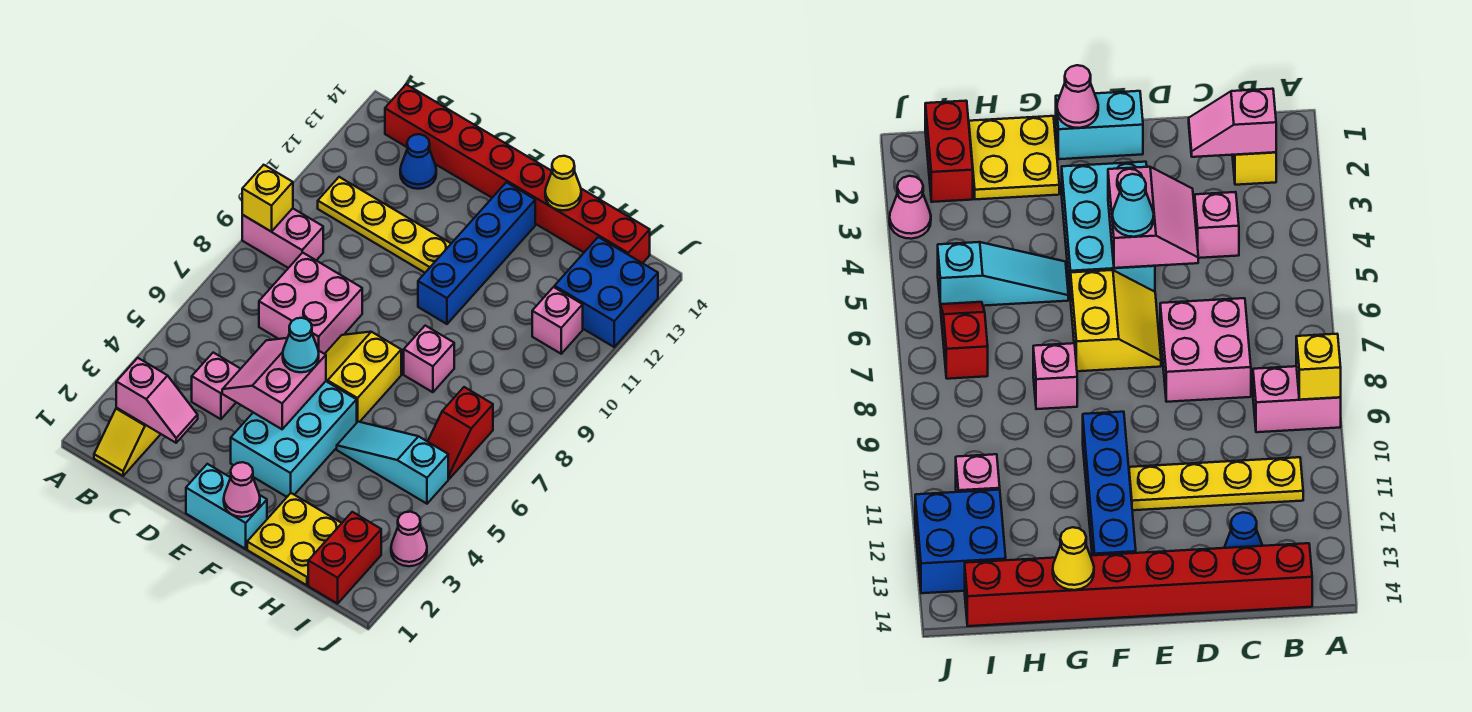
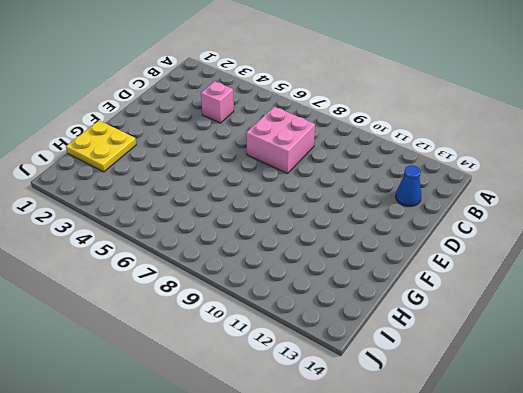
none -> pink brick A9:B9 level 1
none -> yellow slope B1:B2 level 1 top 2
none -> yellow plate B11:E11 level 1

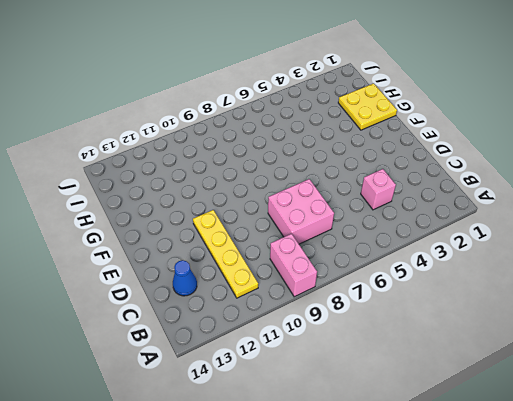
none -> yellow slope B1:B2 level 1 top 2
none -> red brick B14:I14 level 1
none -> cyan brick E1:F1 level 1

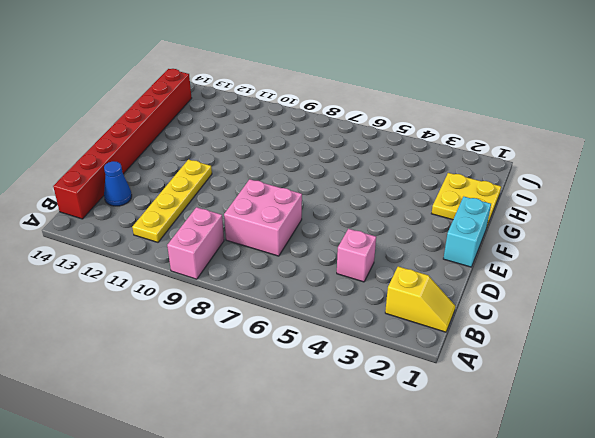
none -> cyan brick E3:F5 level 1
none -> yellow slope E6:F7 level 1 top F
none -> blue brick F10:F13 level 1

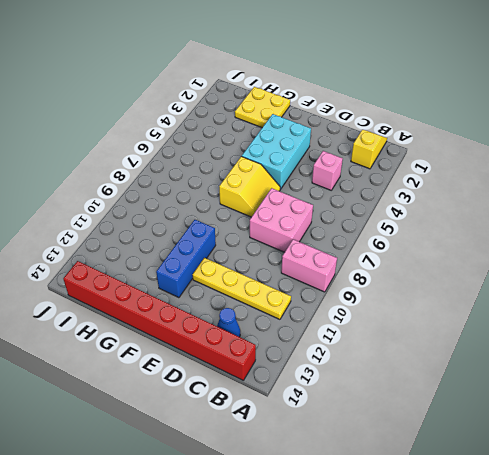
blue brick F10:F12 level 1 -> blue brick F10:F13 level 1
none -> cyan brick E1:F1 level 1
none -> cyan slope G5:I5 level 1 top I
none -> pink brick G8 level 1

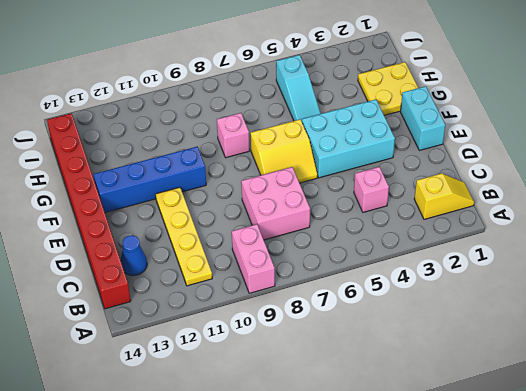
none -> red brick I1:I2 level 1
none -> red slope I6:I7 level 1 top 7
none -> pink brick I11 level 1

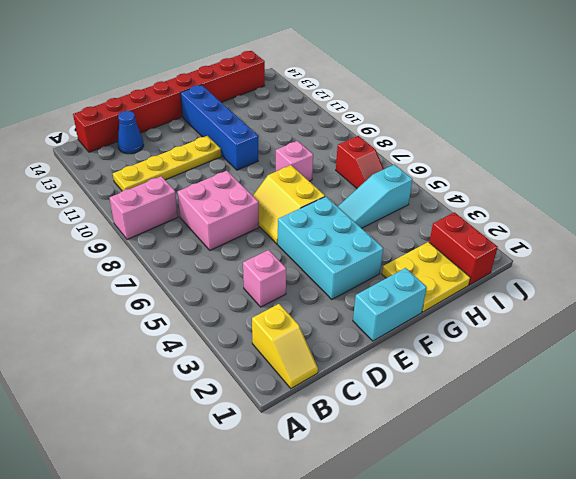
none -> pink brick I11 level 1
none -> blue brick I12:J13 level 1
none -> pink cone J3 level 1

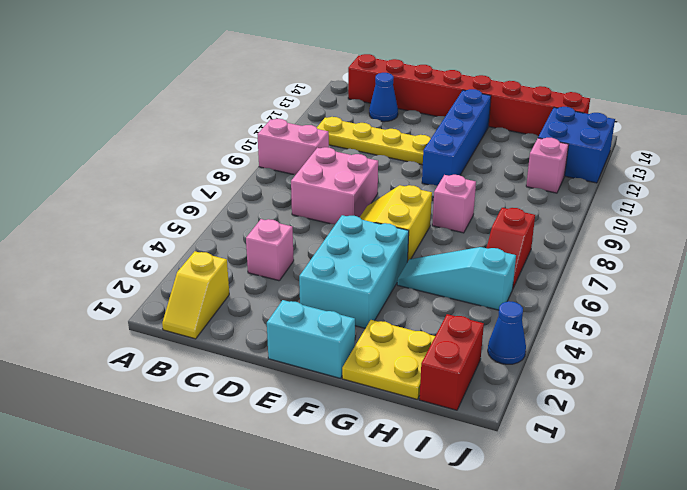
blue cone J3 level 1 -> pink cone J3 level 1
none -> yellow brick A9 level 2
none -> pink slope B2:C2 level 2 top B
none -> pink slope D4:E5 level 2 top E

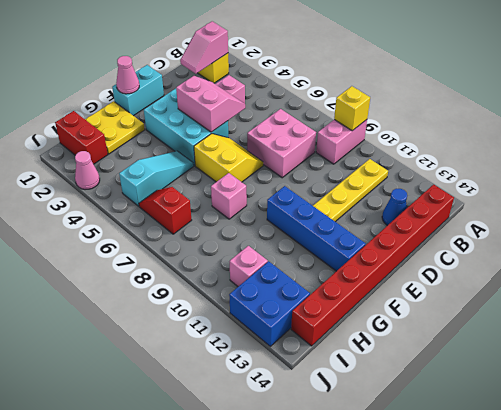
none -> yellow cone G14 level 2
none -> cyan cone E5 level 3

